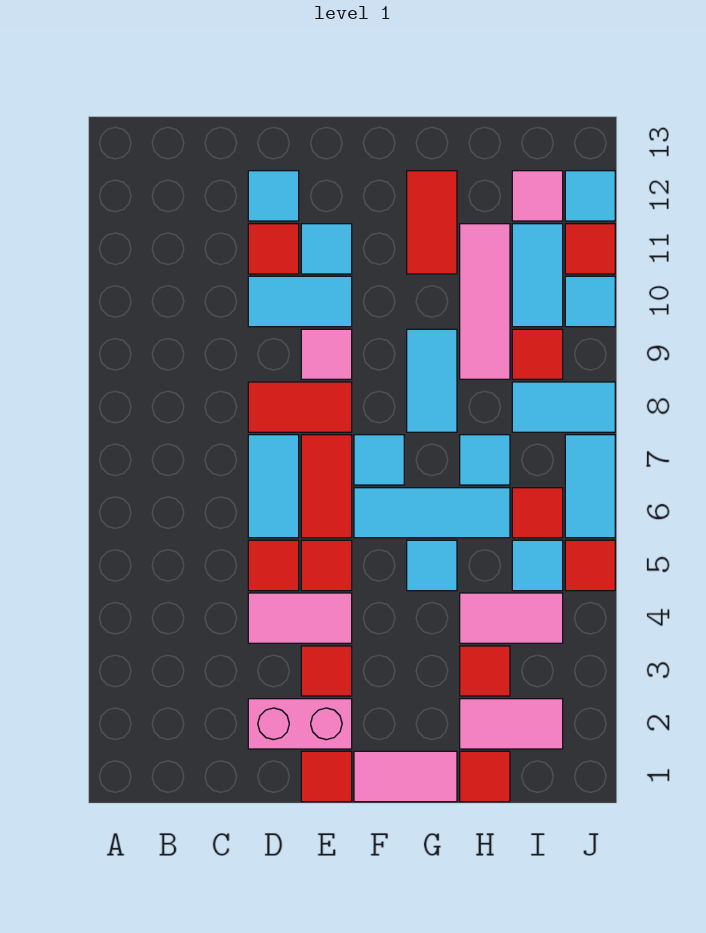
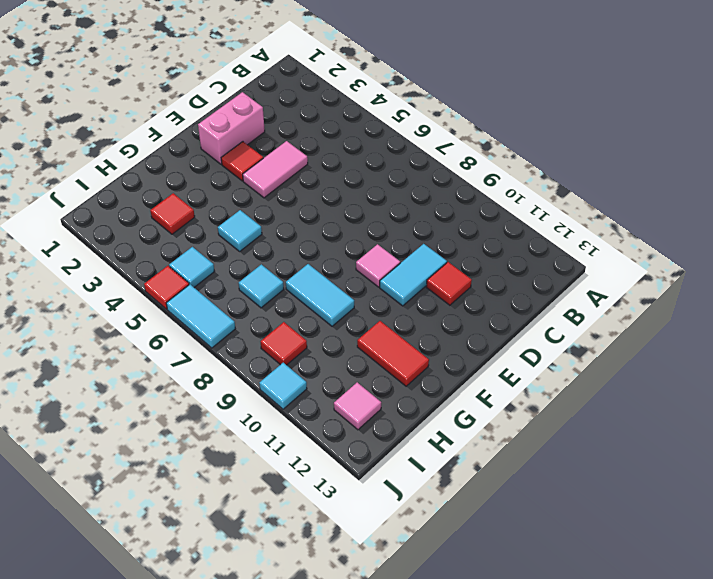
none -> red tile D5 level 1
none -> cyan tile D6:D7 level 1
none -> red tile D8:E8 level 1
none -> cyan tile D12 level 1

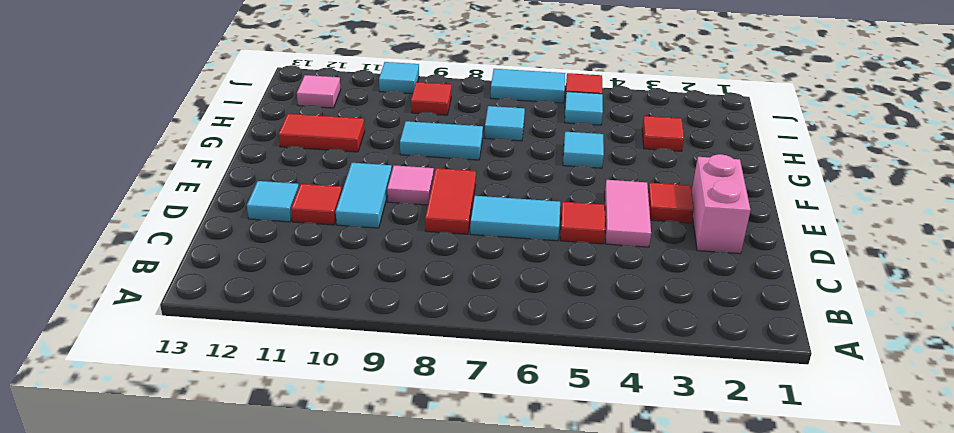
none -> red tile E1 level 1
none -> red tile E5 level 1
none -> red tile E6:E7 level 1
none -> cyan tile E11 level 1

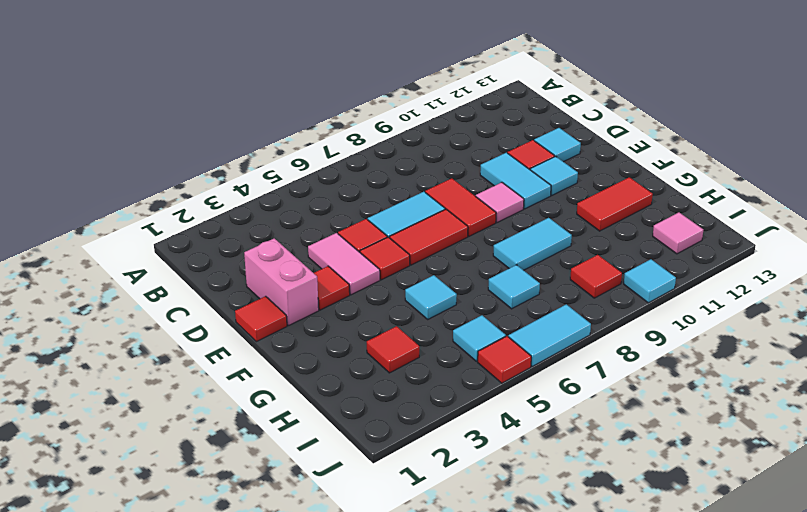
none -> pink tile F1:G1 level 1
none -> cyan tile F6:H6 level 1
none -> cyan tile F7 level 1
none -> red tile H1 level 1

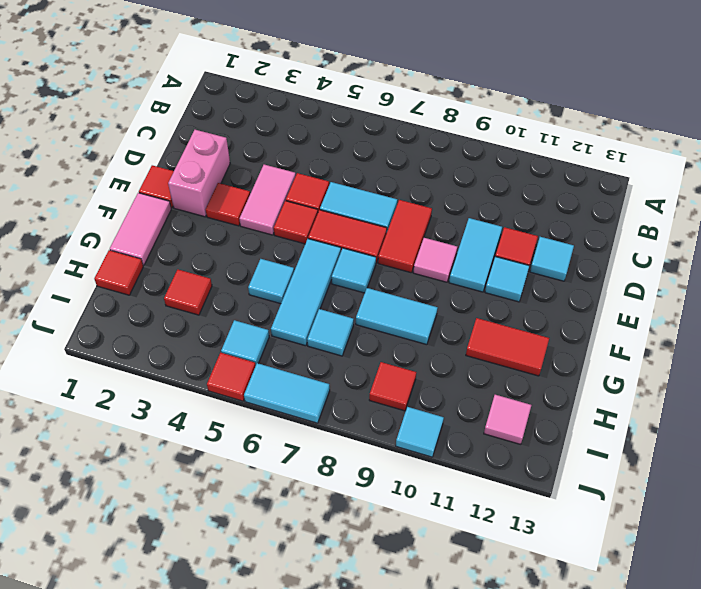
none -> pink tile H2:I2 level 1
none -> pink tile H4:I4 level 1
none -> pink tile H9:H11 level 1
none -> red tile I6 level 1

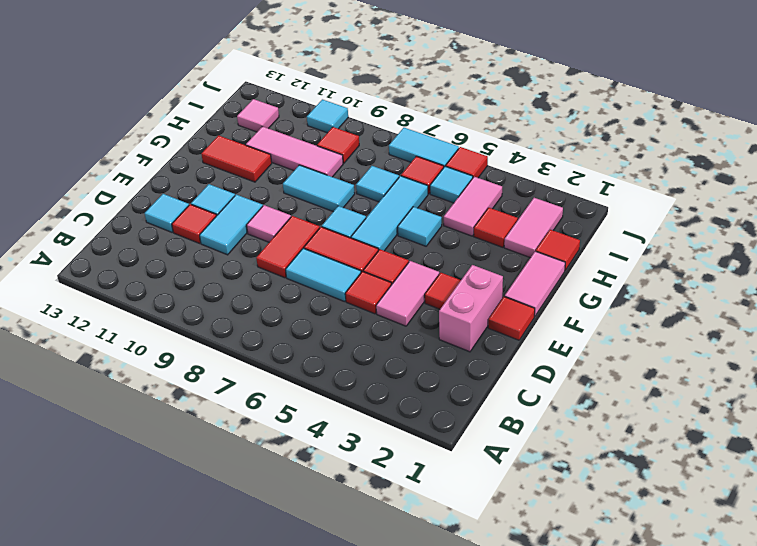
none -> cyan tile I8:J8 level 1
none -> cyan tile I10:I11 level 1
none -> red tile J11 level 1
none -> cyan tile J12 level 1

